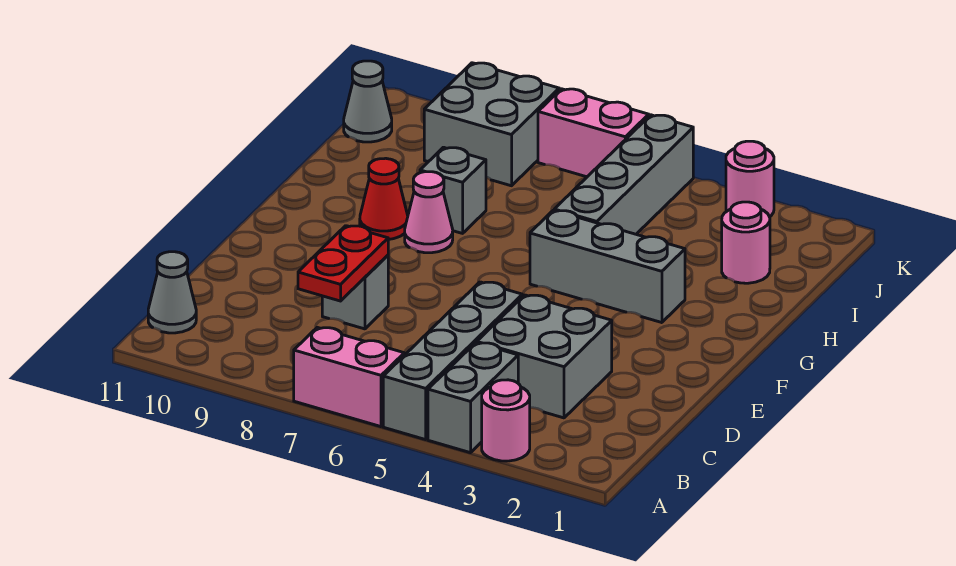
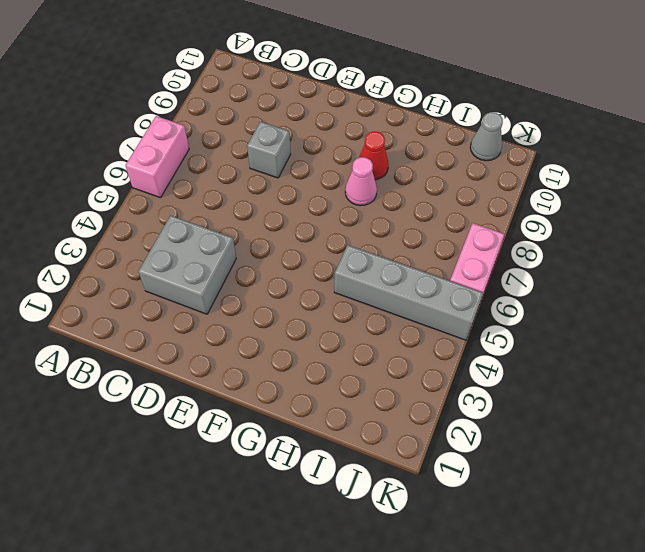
none -> pink round brick A3 level 1
none -> grey brick A4:B4 level 1
none -> grey brick A5:D5 level 1

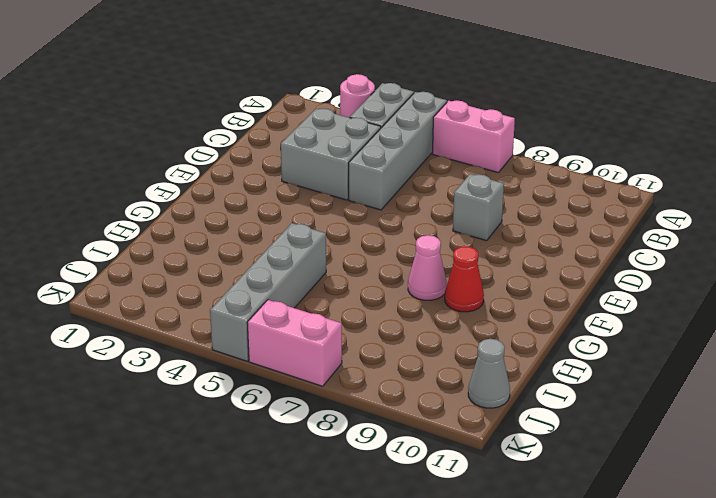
none -> grey cone B11 level 1
none -> grey brick G3:G5 level 1
none -> grey brick H8 level 1

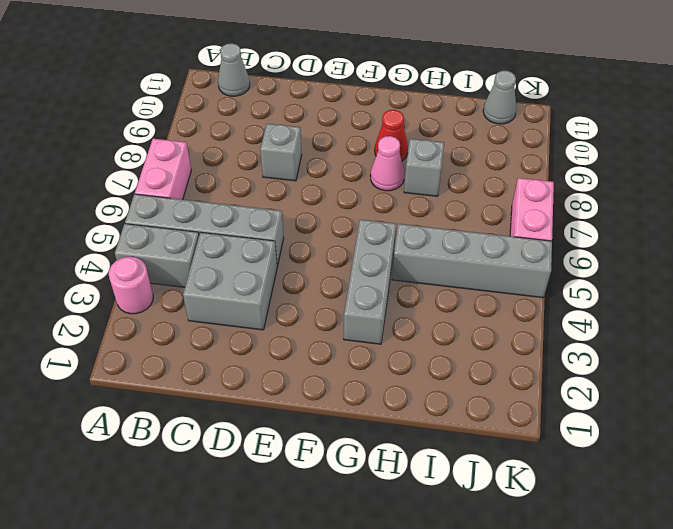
none -> pink round brick I2 level 1
none -> grey brick J8:K9 level 1
none -> pink round brick K3 level 1

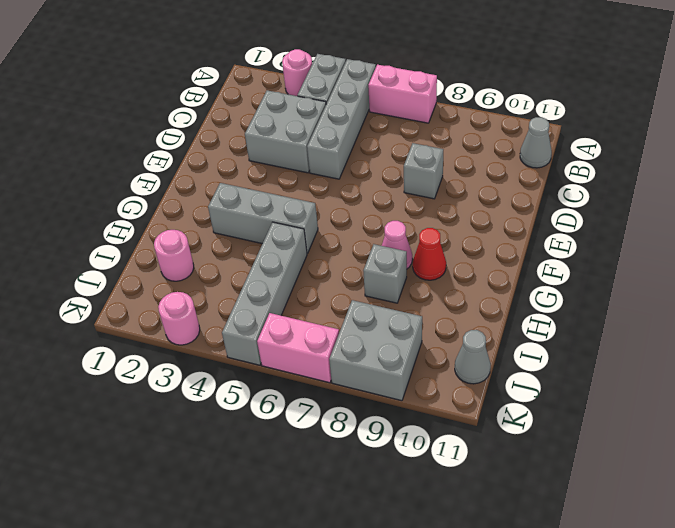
none -> red plate C8:D8 level 2

